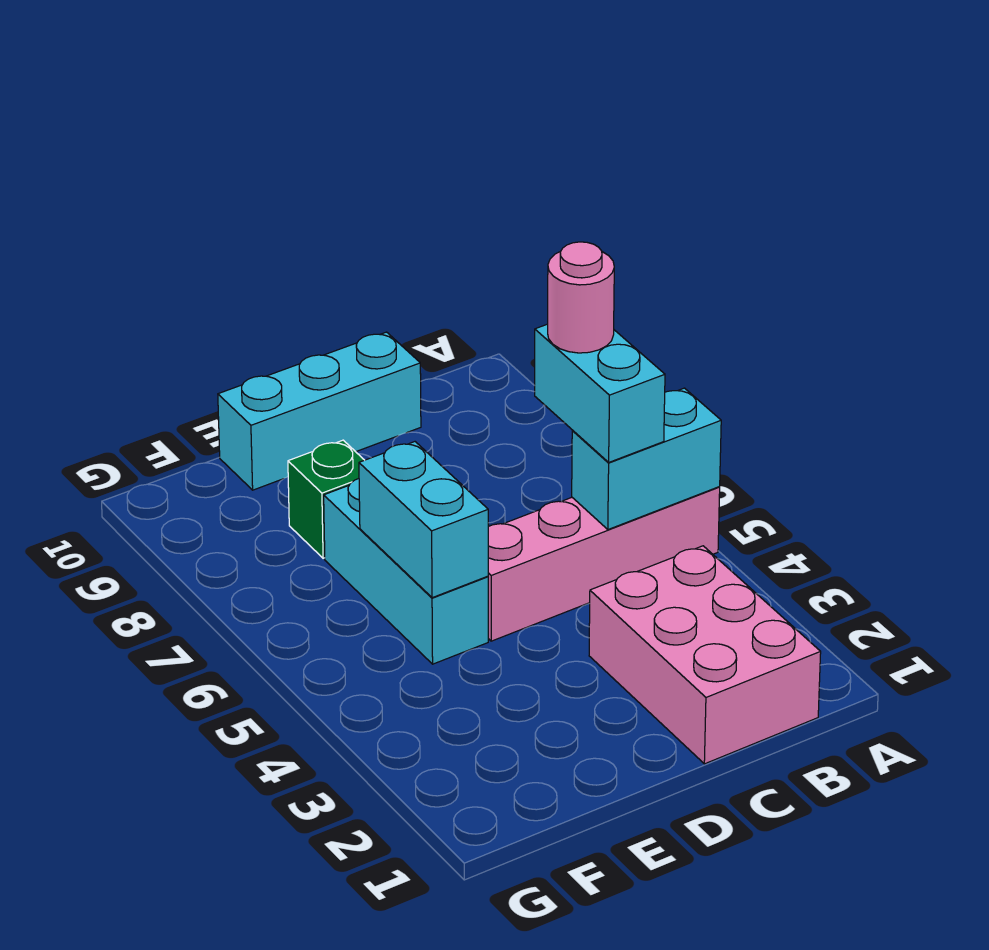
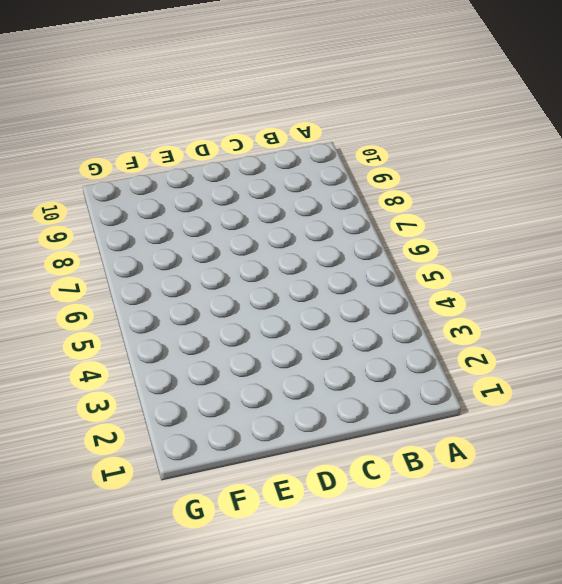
none -> pink brick A5:D5 level 1
none -> pink brick B1:C3 level 1

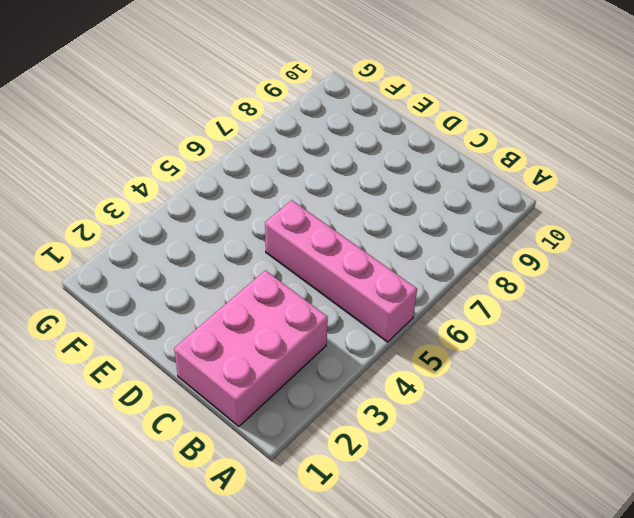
none -> cyan brick C10:E10 level 1
none -> cyan brick E5:E7 level 1

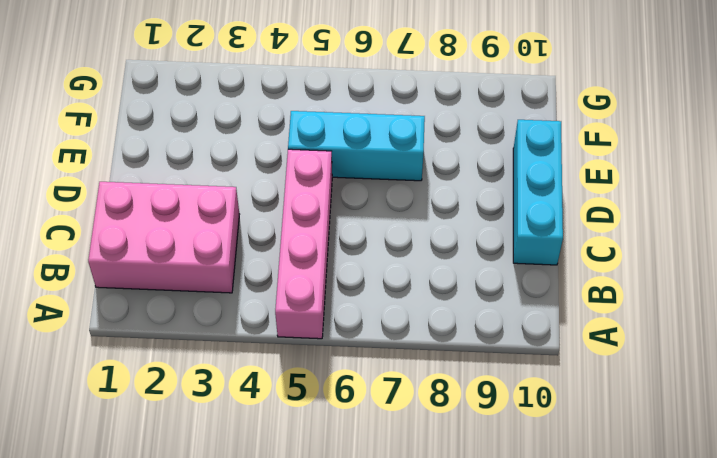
none -> green brick E8 level 1
none -> cyan brick A5:B5 level 2

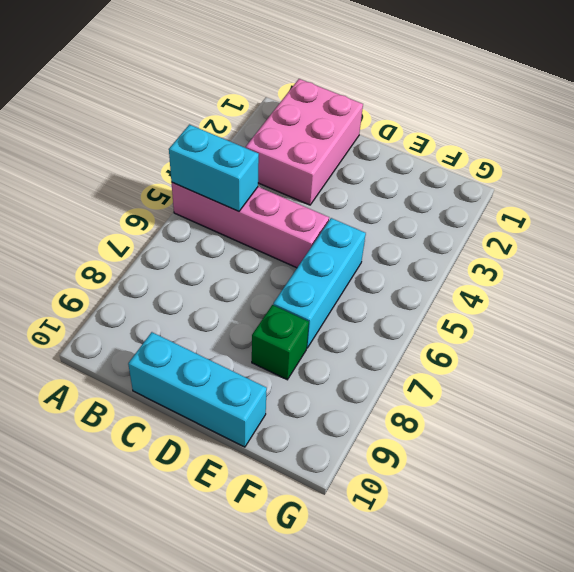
none -> cyan brick E5:E6 level 2
none -> cyan brick B5:B6 level 3

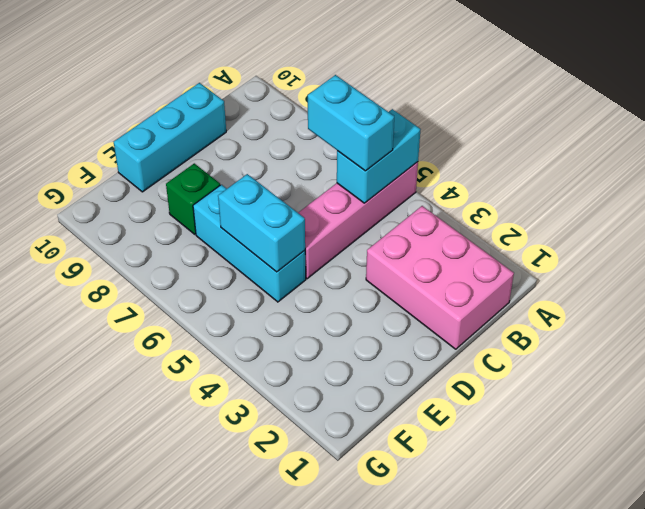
none -> pink round brick B6 level 4

